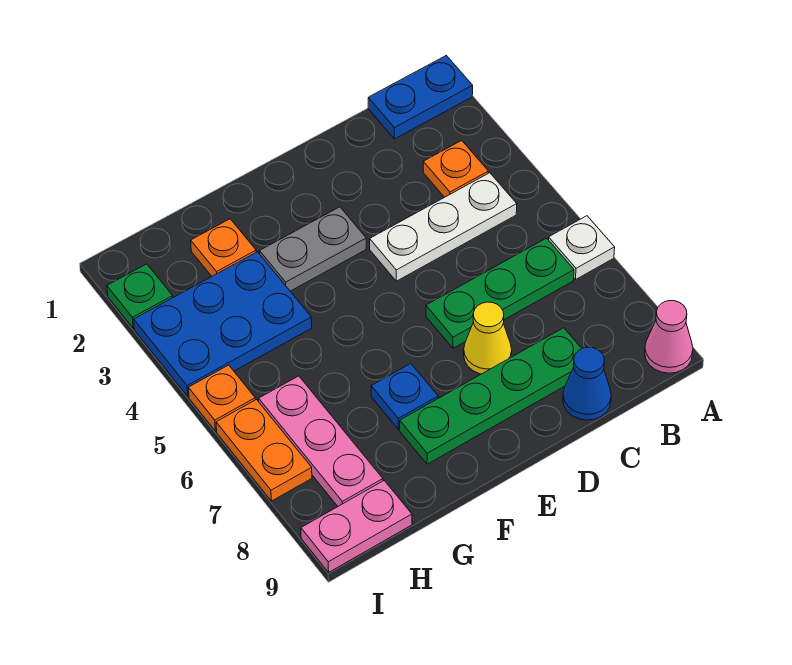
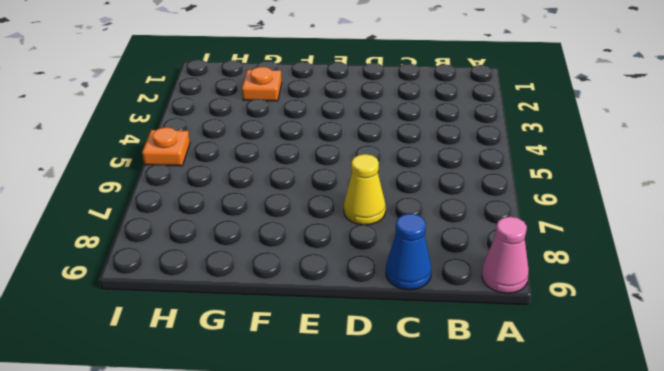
none -> blue plate A1:B1 level 1
none -> white plate A6 level 1
none -> orange plate B3 level 1

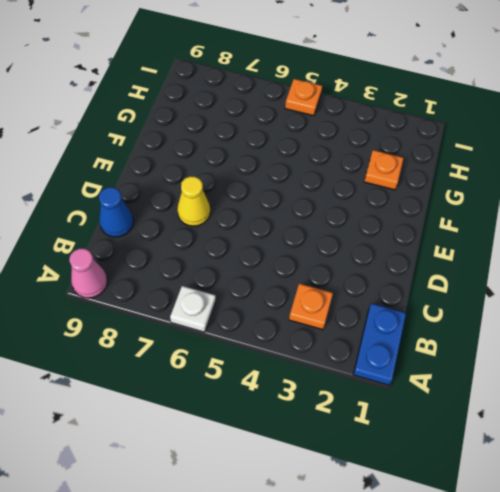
none -> white plate B4:D4 level 1
none -> green plate B6:D6 level 1
none -> green plate C8:F8 level 1

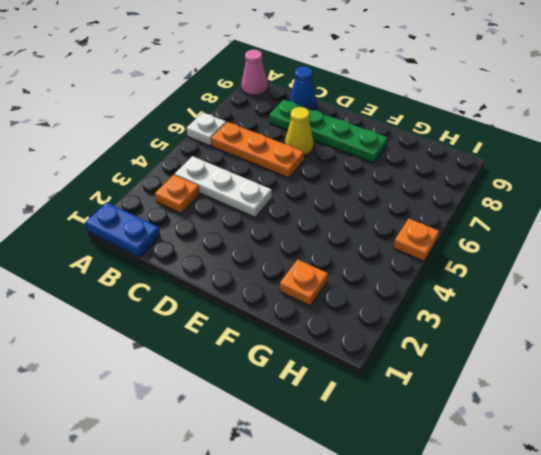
orange plate B6:D6 level 1 -> green plate B6:D6 level 1
none -> grey plate E3:F3 level 1
none -> blue plate F7 level 1
none -> blue plate G3:I4 level 1

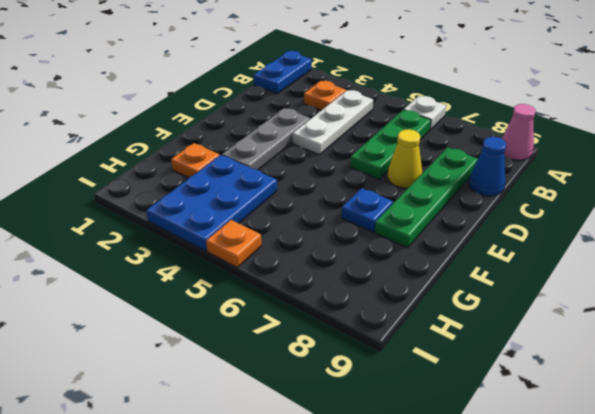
grey plate D3:F3 level 1 -> grey plate E3:F3 level 1
none -> pink plate H6:H8 level 1
none -> pink plate H9:I9 level 1
none -> green plate I2 level 1

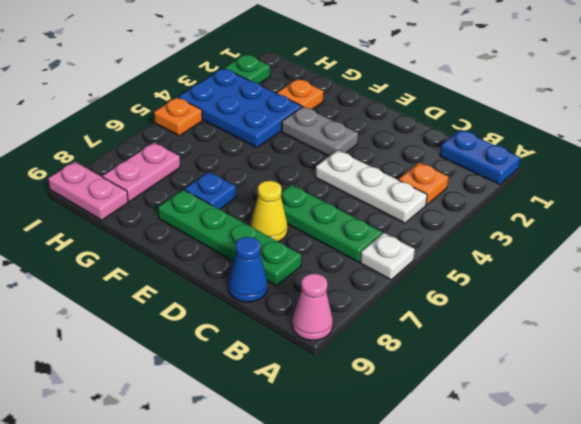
pink plate H7:H8 level 1 -> pink plate H6:H8 level 1
none -> orange plate I6:I7 level 1

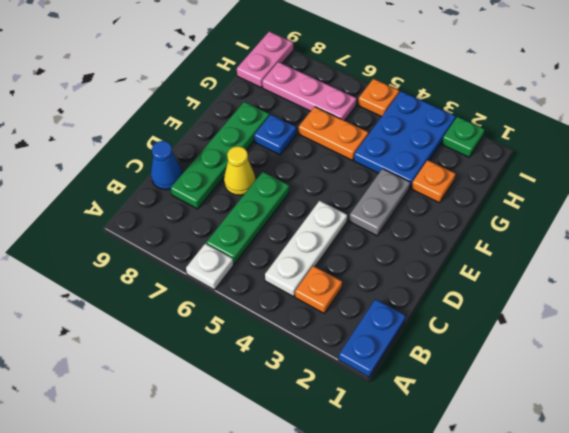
orange plate G5:G6 level 1 -> orange plate I6:I7 level 1
none -> pink cone A9 level 1

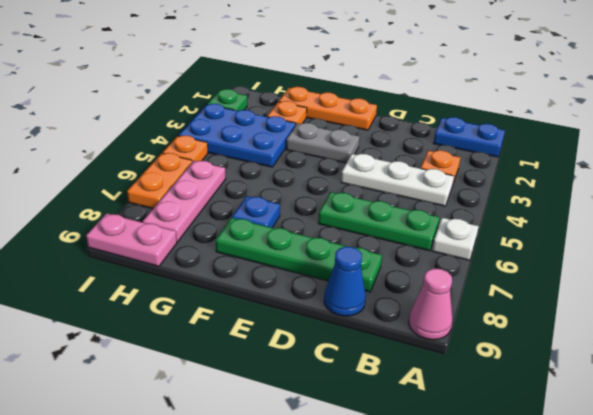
orange plate E1:G1 level 1 -> none
none -> yellow cone D7 level 1

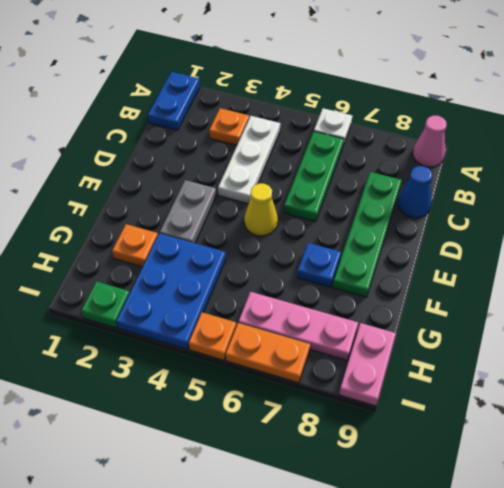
yellow cone E5 level 1 -> yellow cone D7 level 1

